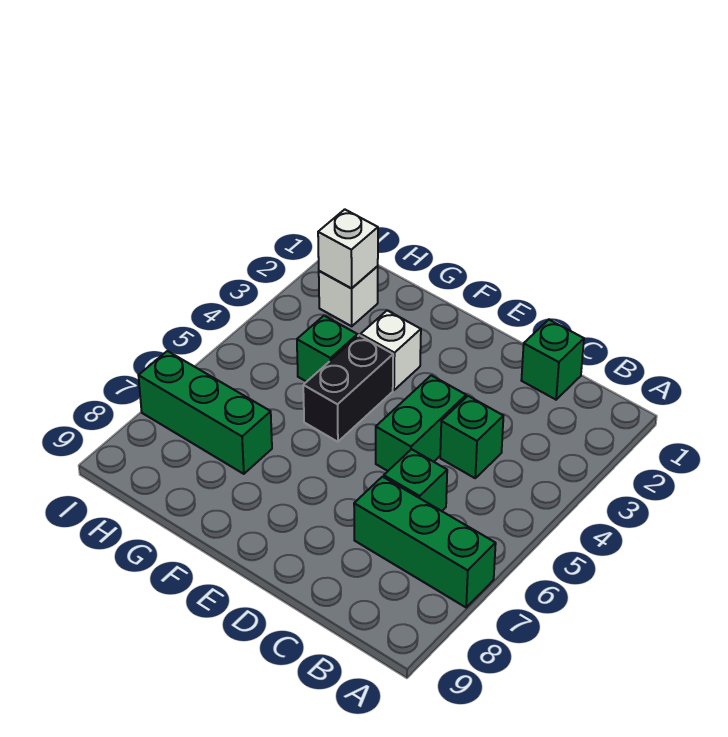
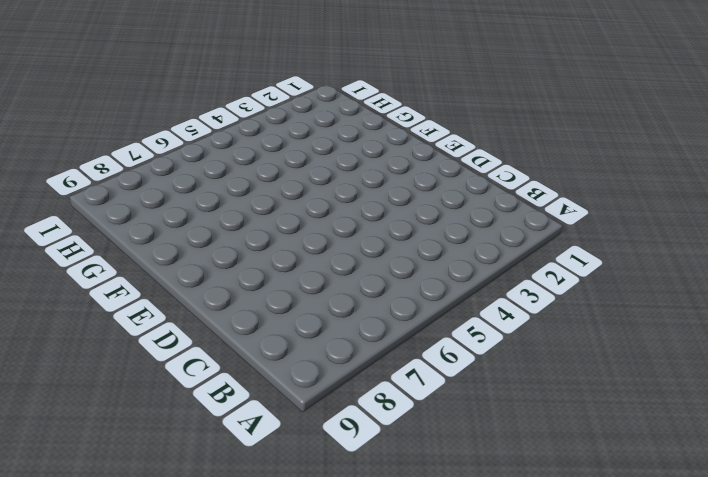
none -> green brick A7:C7 level 1
none -> green brick C1 level 1

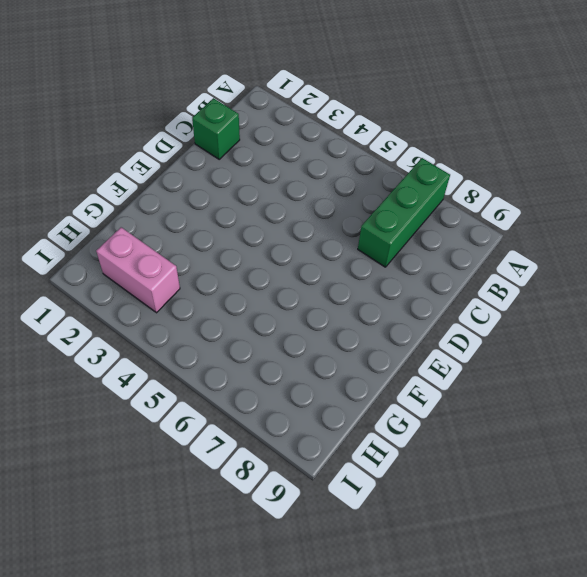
pink brick H2:H3 level 1 -> white brick H2 level 1
none -> green brick C4 level 1
none -> green brick C6 level 1

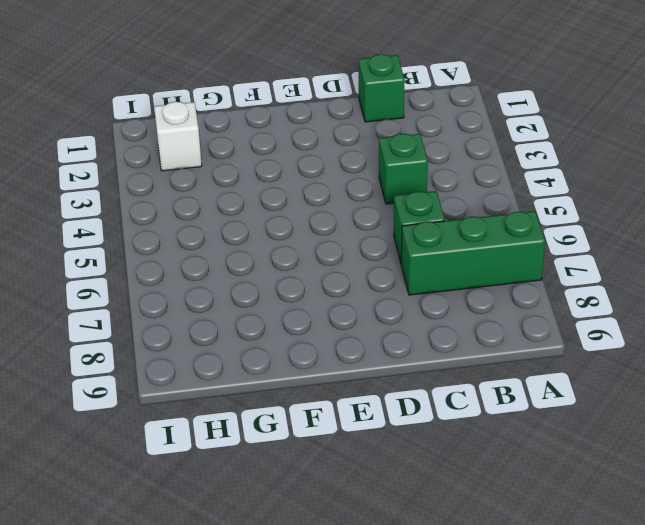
none -> green brick D4:D5 level 1
none -> white brick F3 level 1

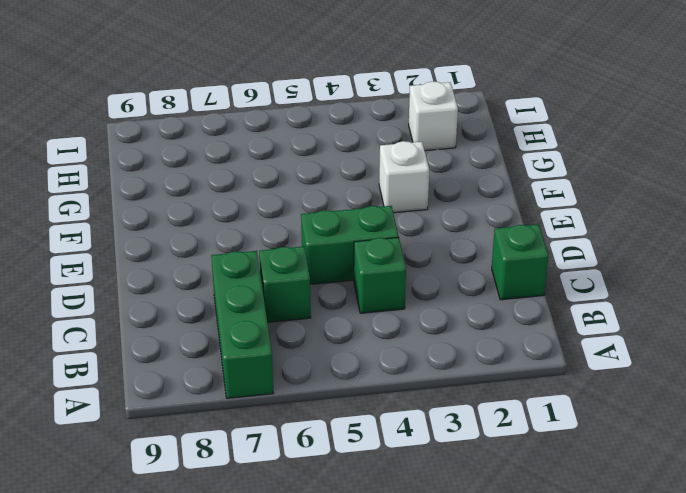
none -> black brick F4:F5 level 1
none -> green brick G4 level 1

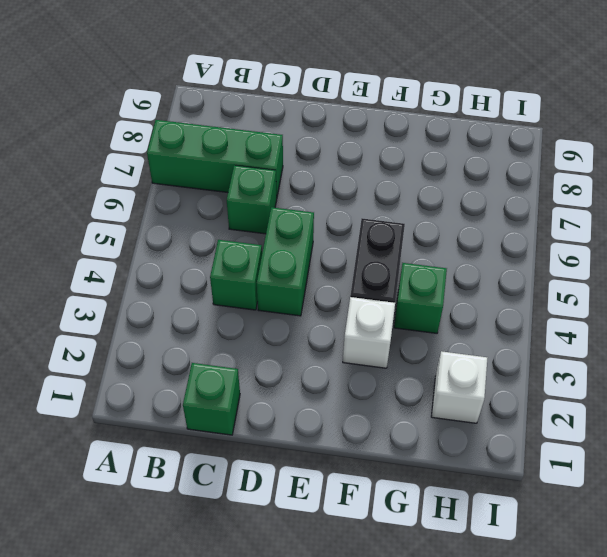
none -> green brick G7:I7 level 1
none -> white brick H2 level 2

